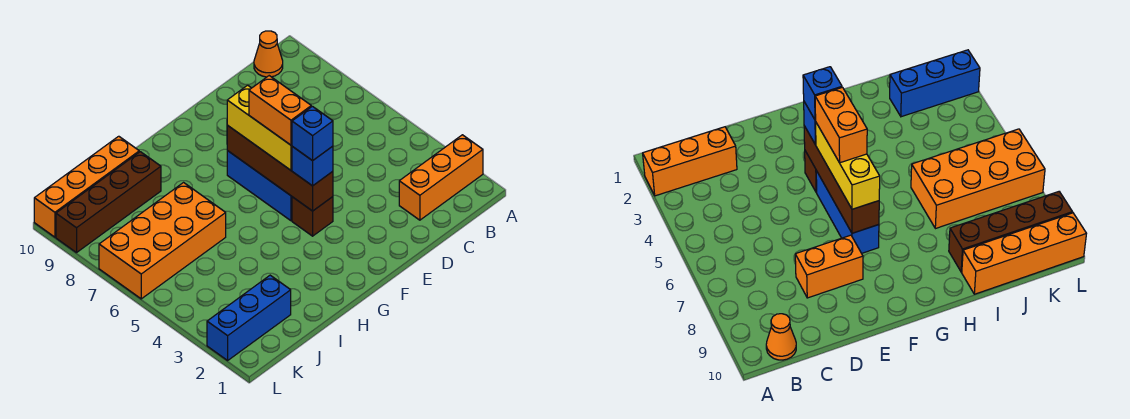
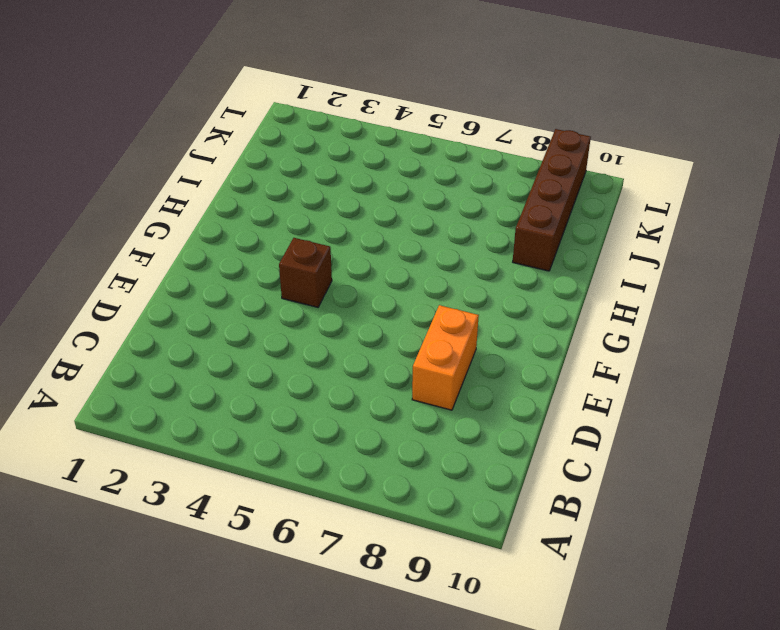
none -> orange brick A2:C2 level 1
none -> orange cone B10 level 1
none -> blue brick F5:F7 level 1

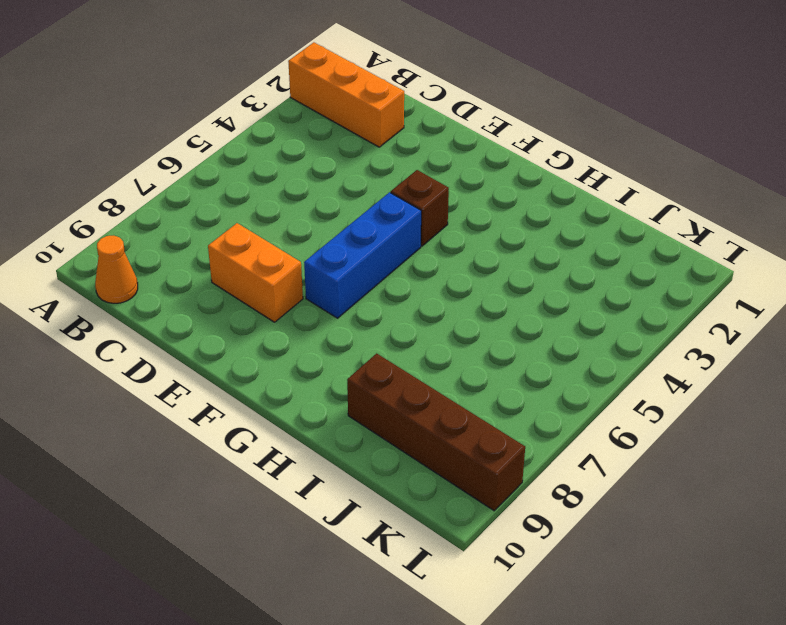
none -> orange brick I6:L7 level 1
none -> orange brick I10:L10 level 1
none -> blue brick J2:L2 level 1

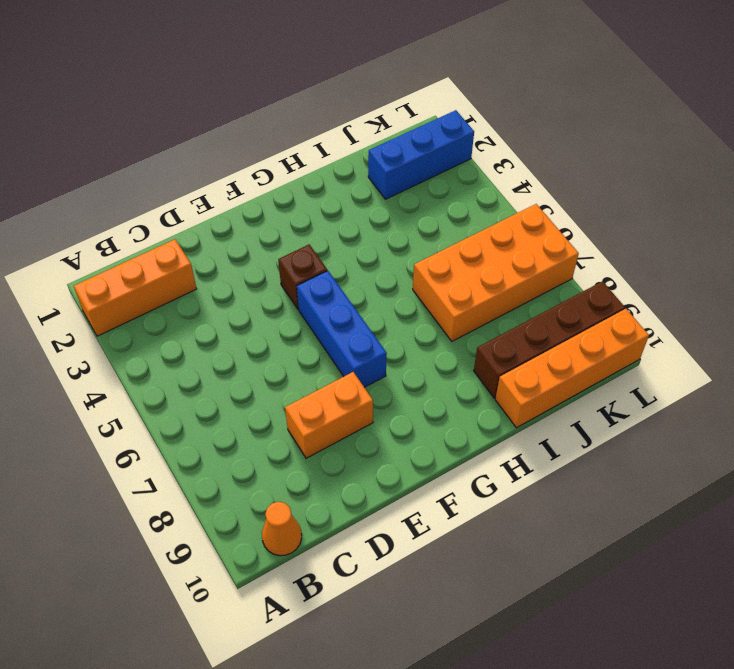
none -> brown brick F4:F7 level 2
none -> blue brick F4 level 3
none -> yellow brick F5:F7 level 3

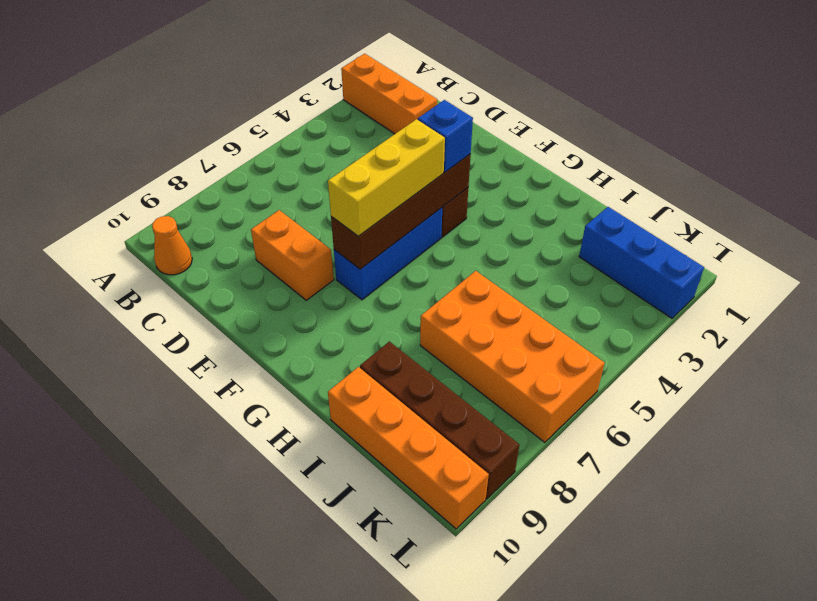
none -> blue brick F4 level 4
none -> orange brick F5:F6 level 4

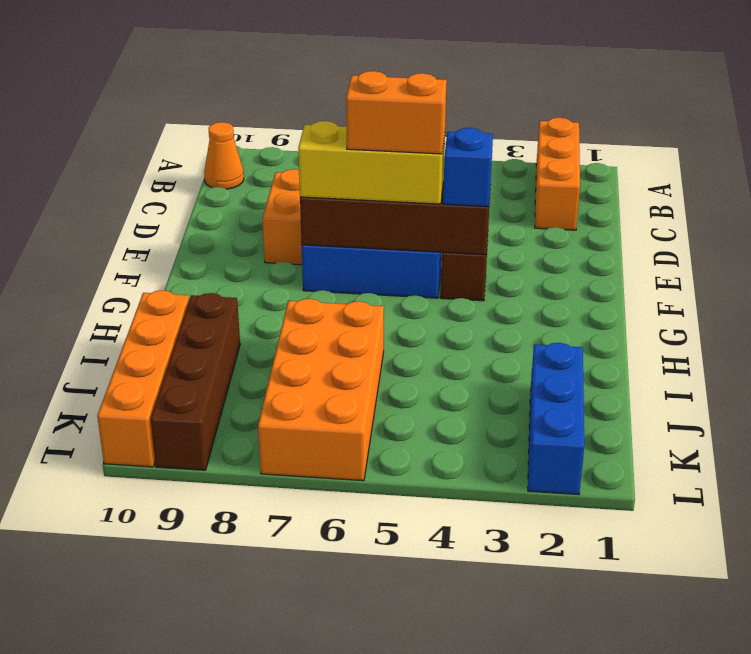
none -> blue brick F4 level 4

